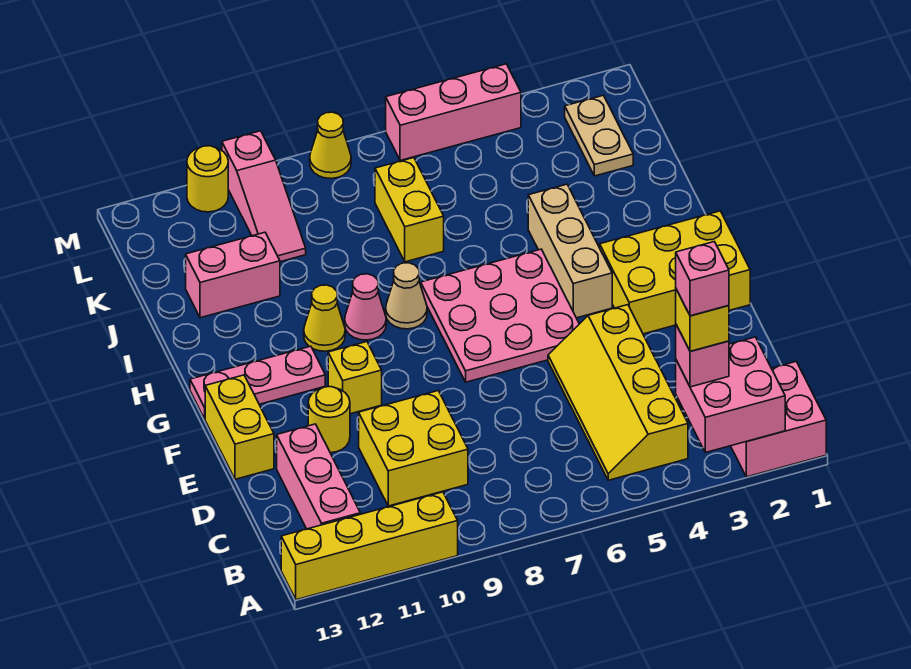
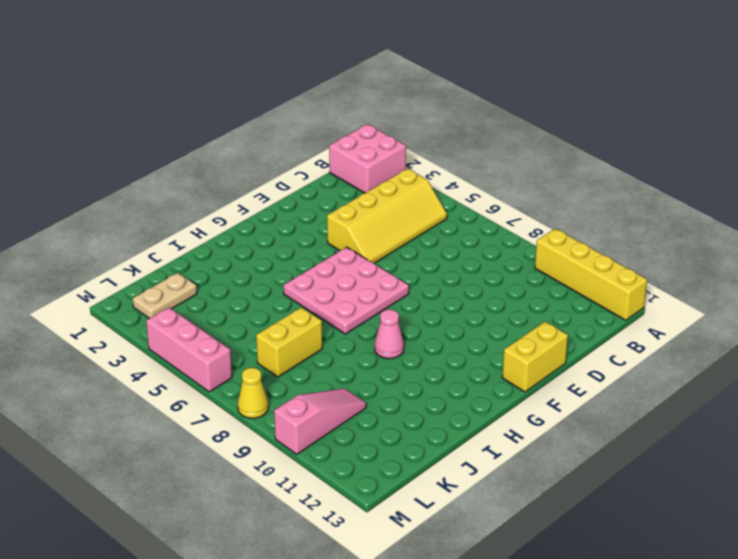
none -> pink brick B12:D12 level 1
none -> yellow brick C9:D10 level 1
none -> yellow round brick E11 level 1

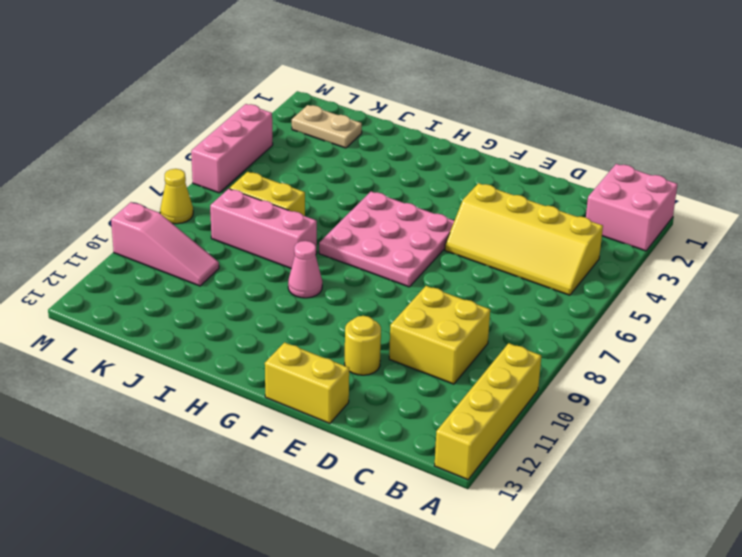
pink brick I8:K8 level 1 -> pink brick B12:D12 level 1
none -> yellow brick F1:G3 level 1
none -> yellow brick F10 level 1
none -> tan brick G4:I4 level 1

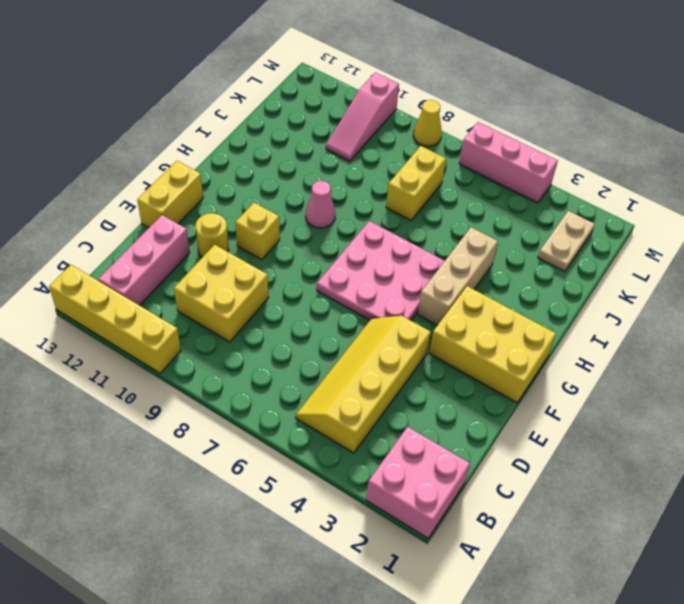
none -> pink plate G11:G13 level 1
none -> tan cone H8 level 1
none -> yellow cone H10 level 1

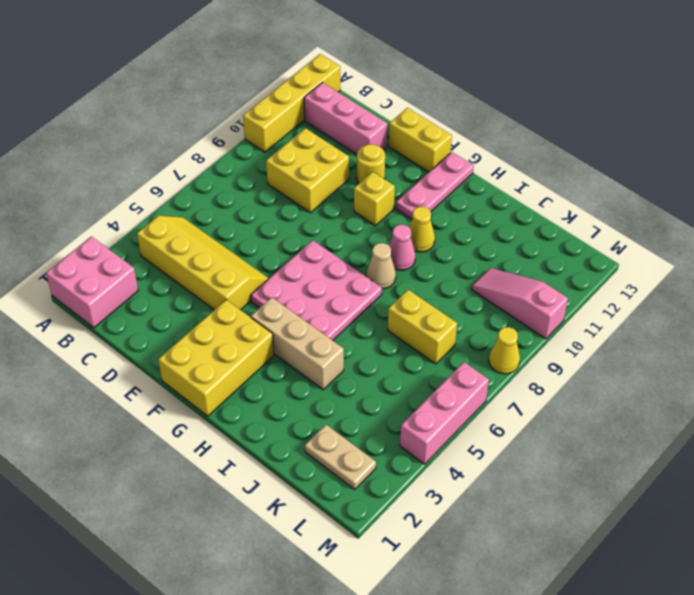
none -> pink brick J11:J12 level 1
none -> yellow round brick M11 level 1
none -> pink brick A2:B3 level 2

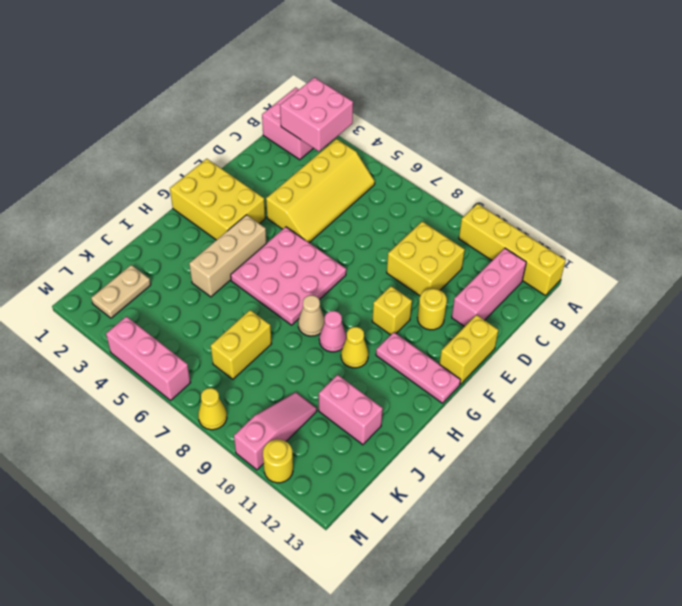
none -> pink brick B3 level 3
none -> yellow brick B3 level 4
none -> pink brick B3 level 5

